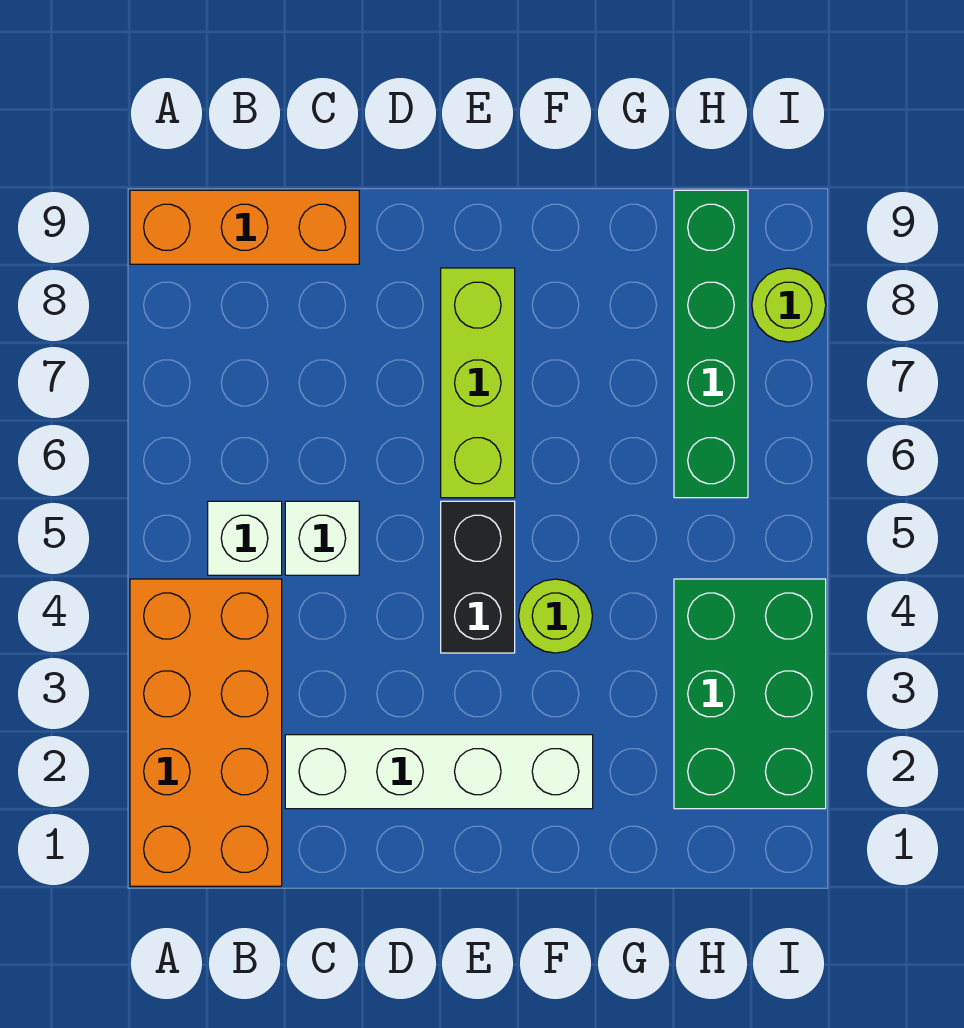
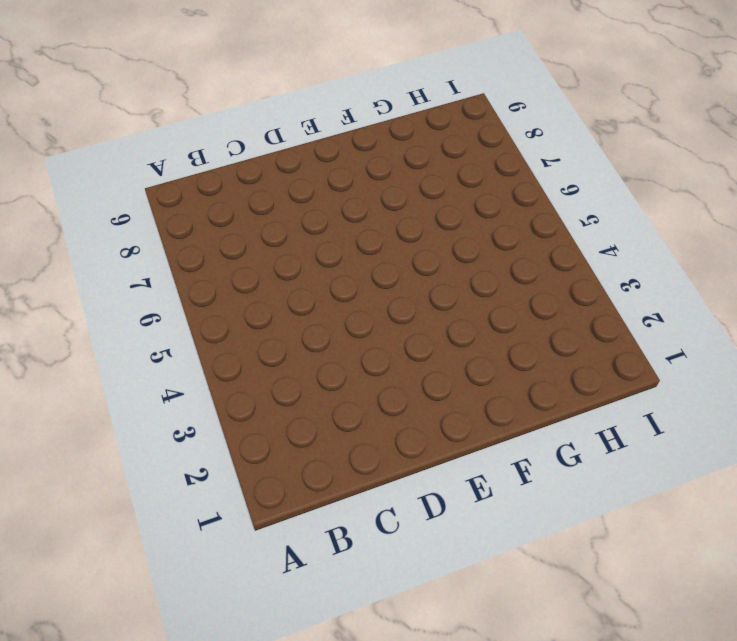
none -> orange brick A1:B4 level 1
none -> orange brick A9:C9 level 1

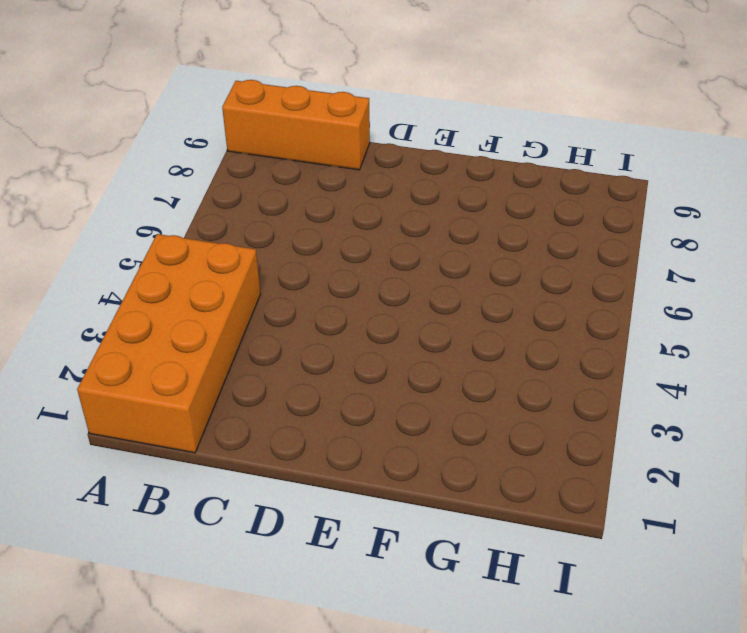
none -> white brick B5 level 1
none -> white brick C2:F2 level 1

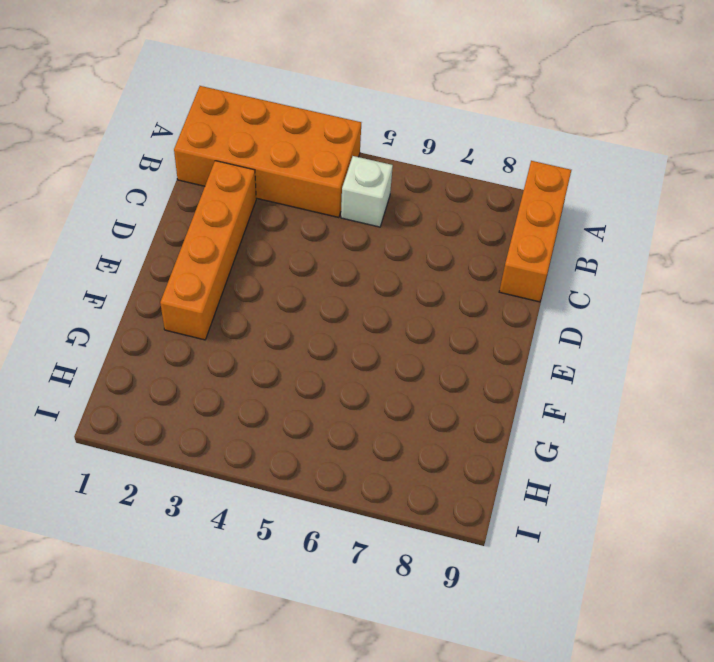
orange brick C2:F2 level 1 -> white brick C2:F2 level 1
none -> white brick C5 level 1
none -> black brick E4:E5 level 1

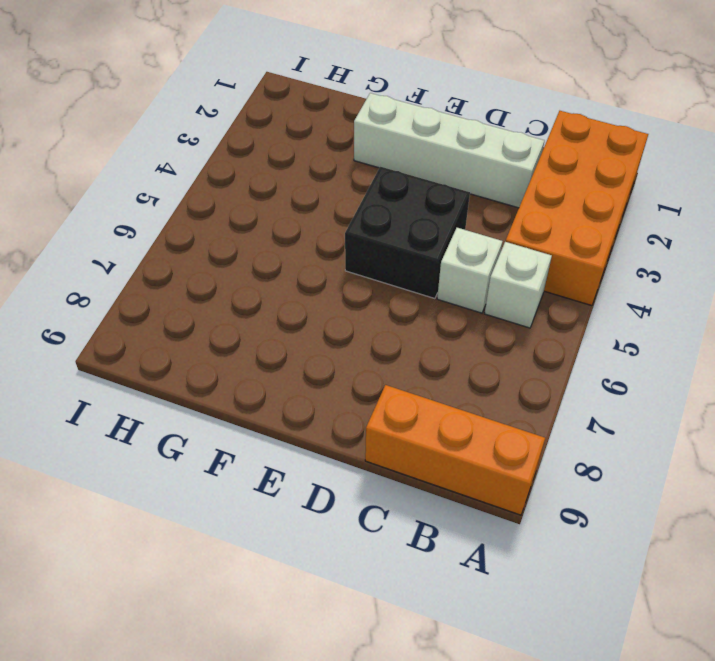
black brick D4:E5 level 1 -> black brick E4:E5 level 1
none -> lime brick E6:E8 level 1
none -> lime round brick F4 level 1

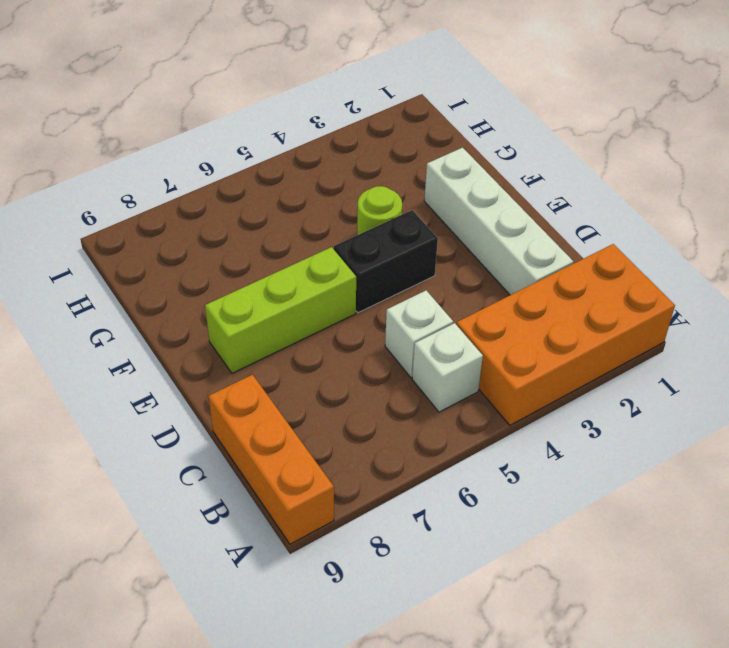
none -> green brick H2:I4 level 1
none -> green brick H6:H9 level 1

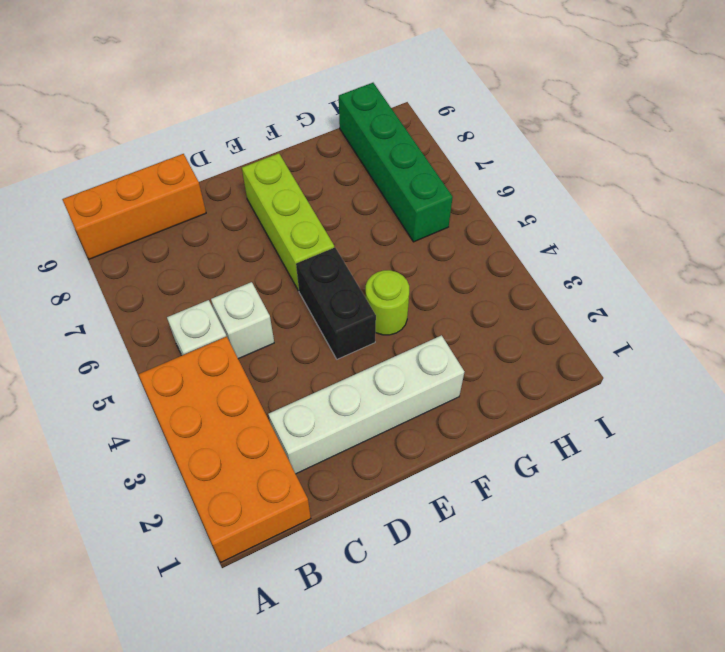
none -> green brick H2:I4 level 1
none -> lime round brick I8 level 1

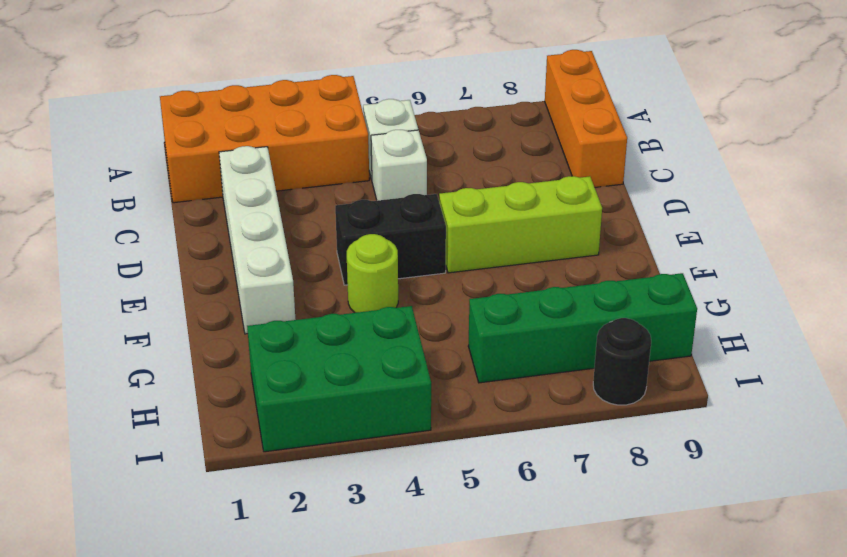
black round brick I8 level 1 -> lime round brick I8 level 1

